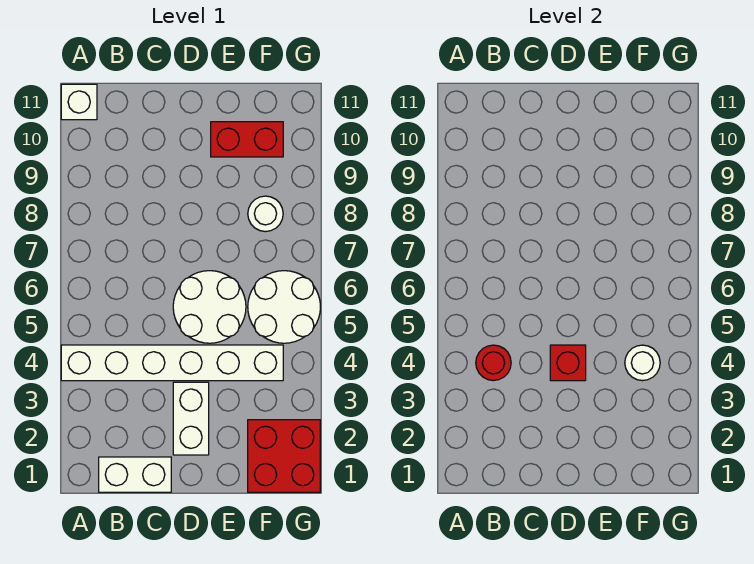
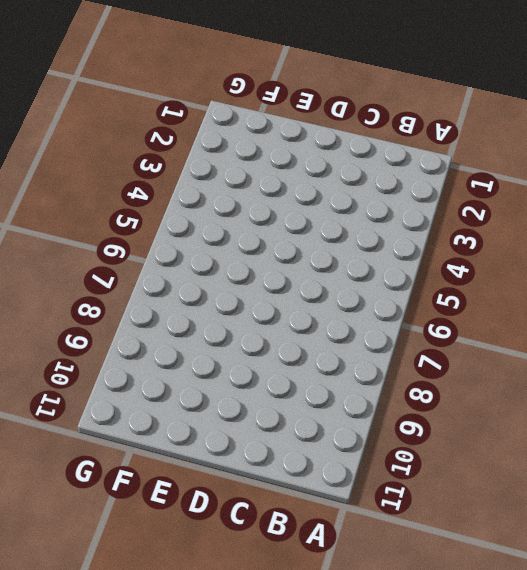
none -> white brick A4:F4 level 1
none -> white brick A11 level 1
none -> white brick B1:C1 level 1

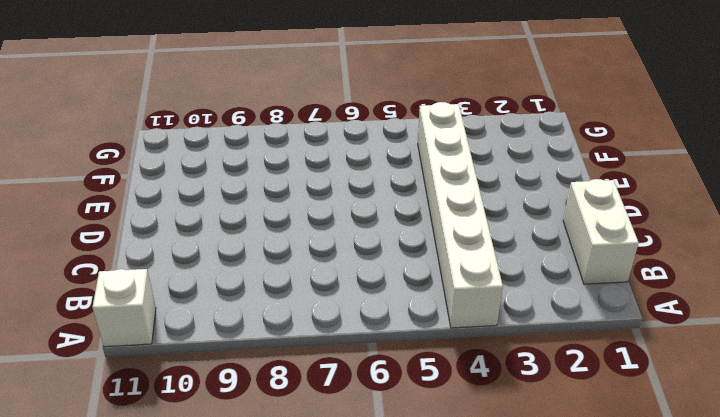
none -> white brick D2:D3 level 1
none -> white round brick D5:E6 level 1
none -> red brick E10:F10 level 1

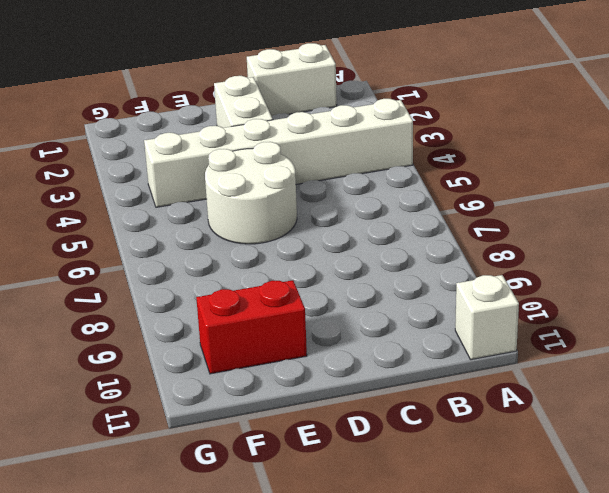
none -> red brick F1:G2 level 1
none -> white round brick F5:G6 level 1
none -> white round brick F8 level 1

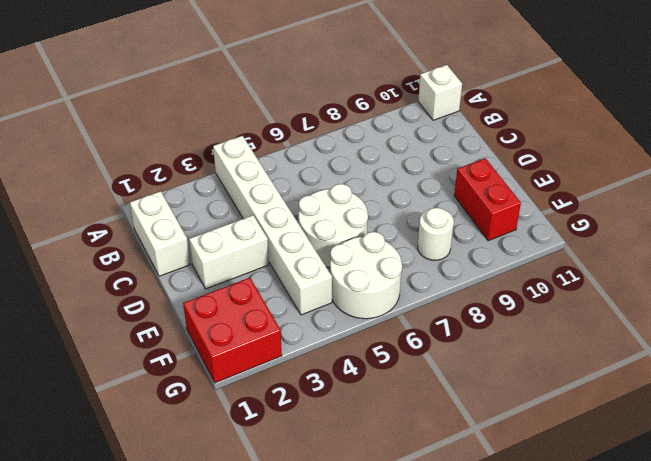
none -> red round brick B4 level 2
none -> red brick D4 level 2
none -> white round brick F4 level 2

